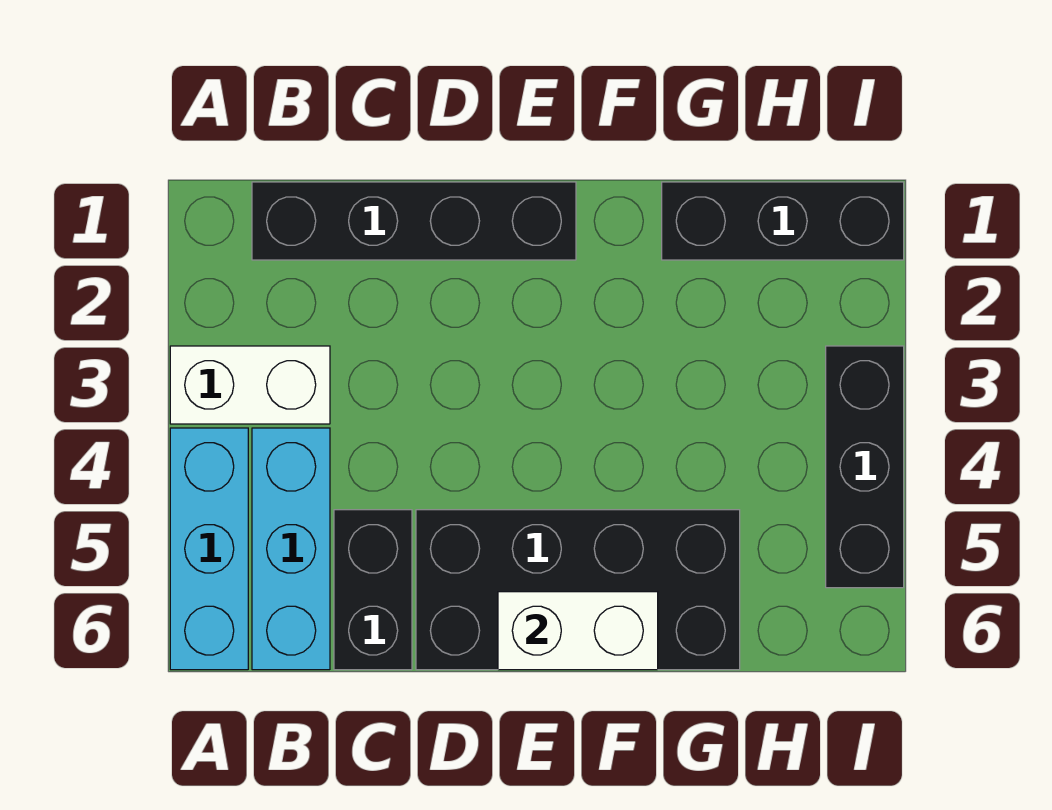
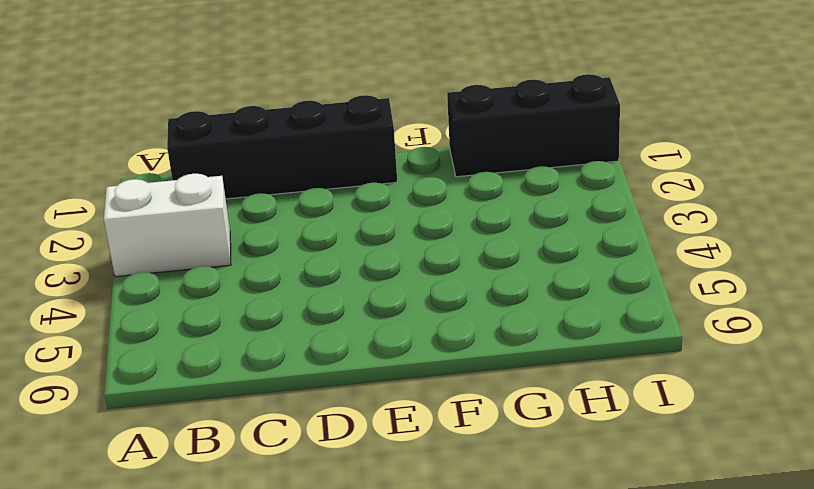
none -> cyan brick A4:A6 level 1
none -> cyan brick B4:B6 level 1

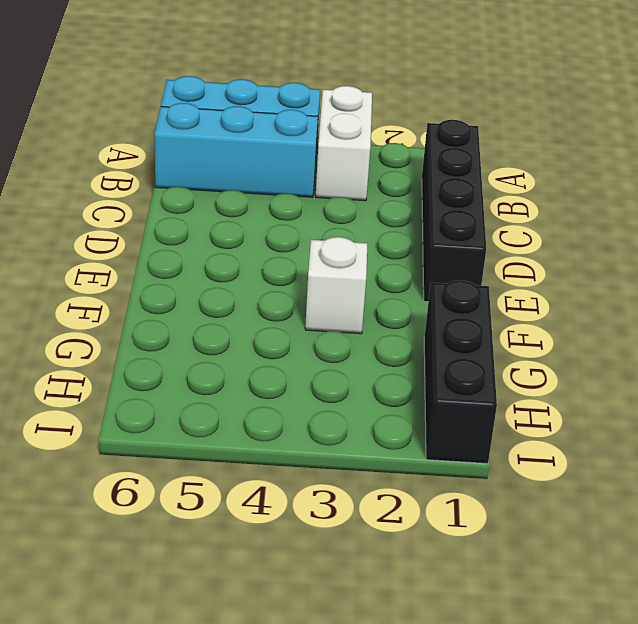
white brick F3 level 1 -> none
none -> black brick C5:C6 level 1
none -> black brick D5:G6 level 1

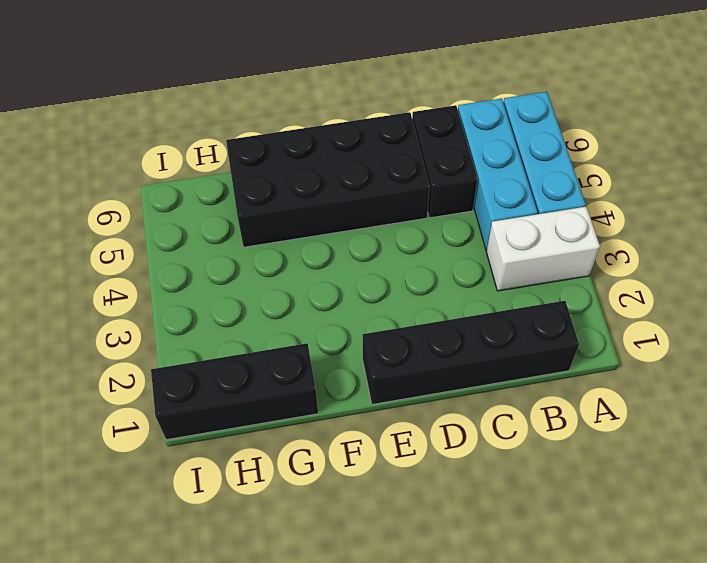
none -> black brick I3:I5 level 1
none -> white brick E6:F6 level 2

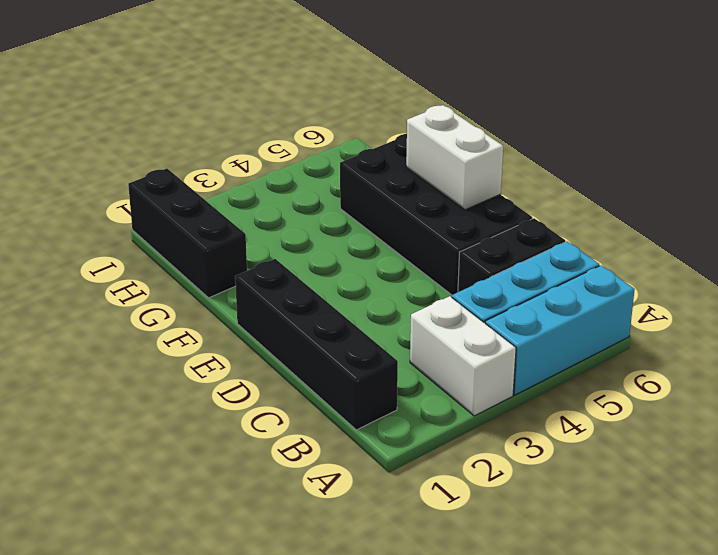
none -> black brick I3:I5 level 1

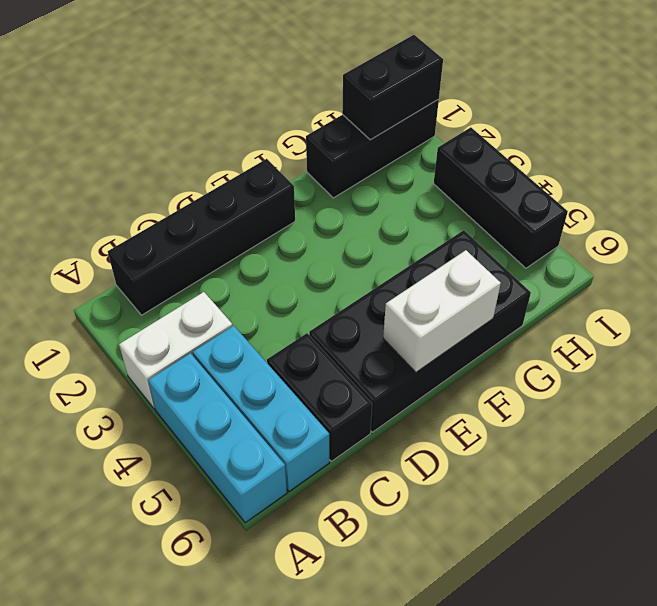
black brick H1:I1 level 2 -> none

